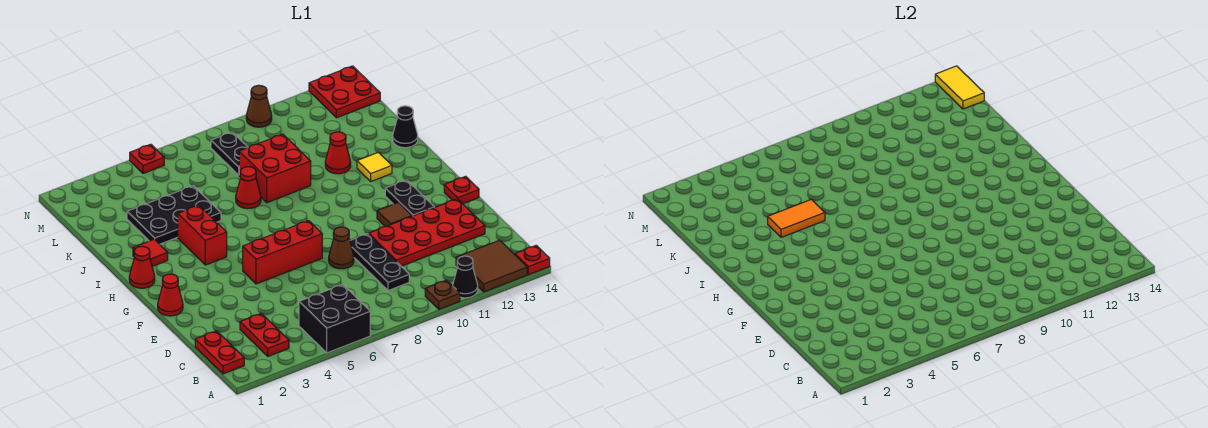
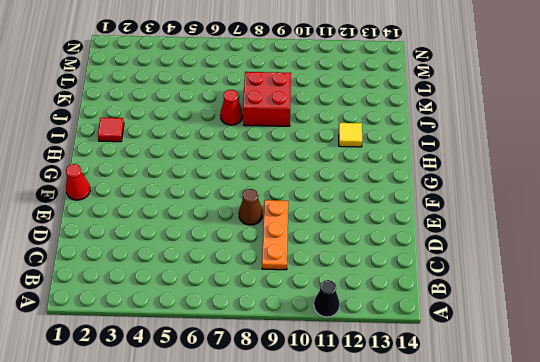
orange plate C9:E9 level 1 -> black plate C9:E9 level 1
none -> black brick A5:B6 level 1
none -> brown plate A10 level 1
none -> brown tile A12:B13 level 1
none -> red plate A14 level 1

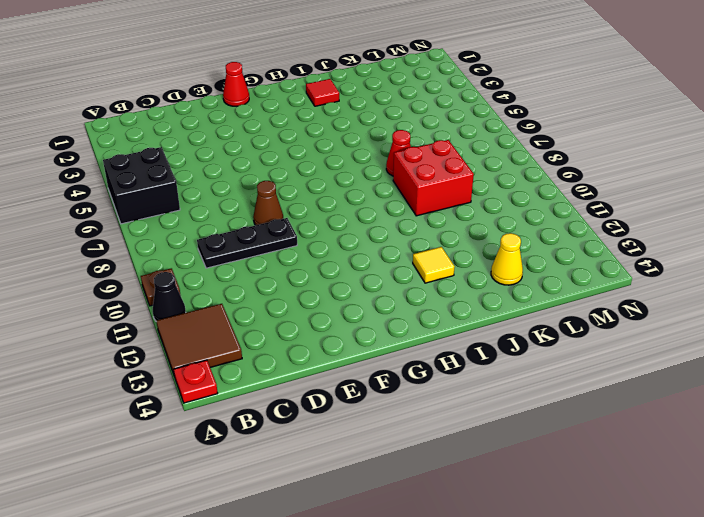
yellow cone K13 level 1 -> none
none -> red plate B1:C1 level 1
none -> red plate B3:C3 level 1
none -> red plate D10:E13 level 1
none -> red brick F5:F7 level 1

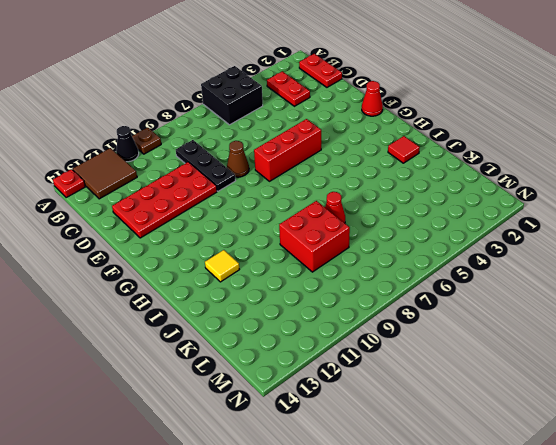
none -> brown tile F11 level 1
none -> black plate F12:G12 level 1
none -> red plate F14 level 1
none -> red cone H1 level 1

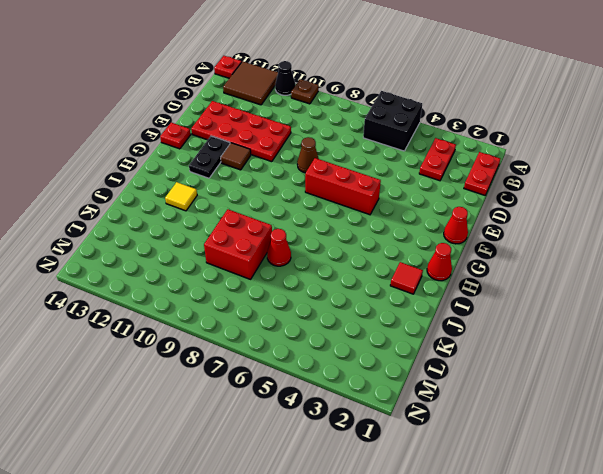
none -> black plate C9:E9 level 1
none -> red brick H4:I4 level 1
none -> black plate J3:K5 level 1
none -> red cone J11 level 1

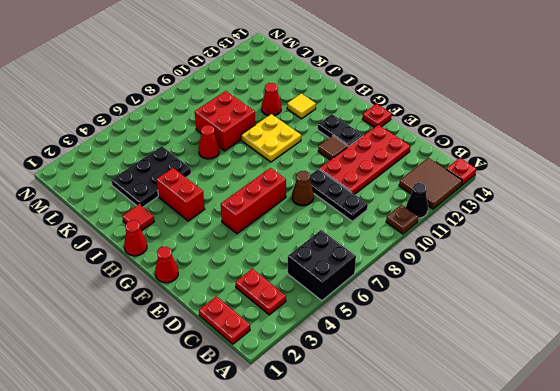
yellow plate H9:I10 level 1 -> none
none -> black cone J14 level 1
none -> black plate L8:M8 level 1
none -> red plate M13:N14 level 1
none -> red plate N5 level 1

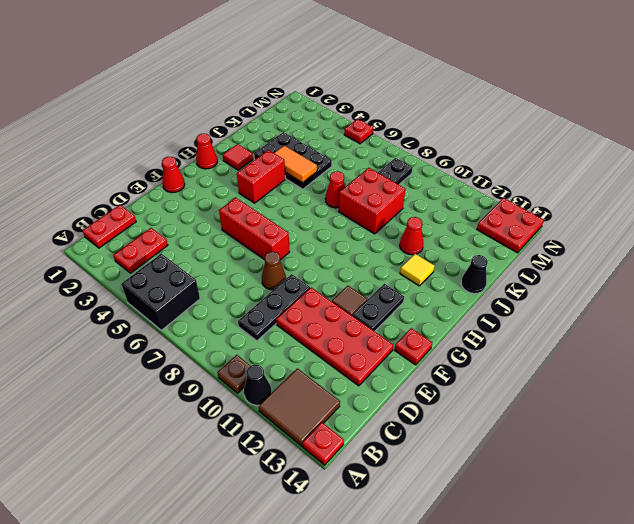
none -> brown cone N10 level 1
none -> yellow tile M14:N14 level 2

